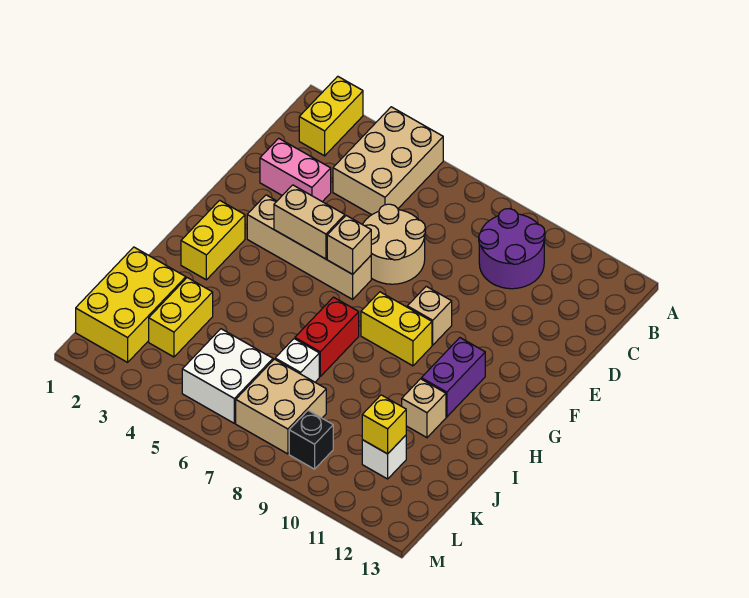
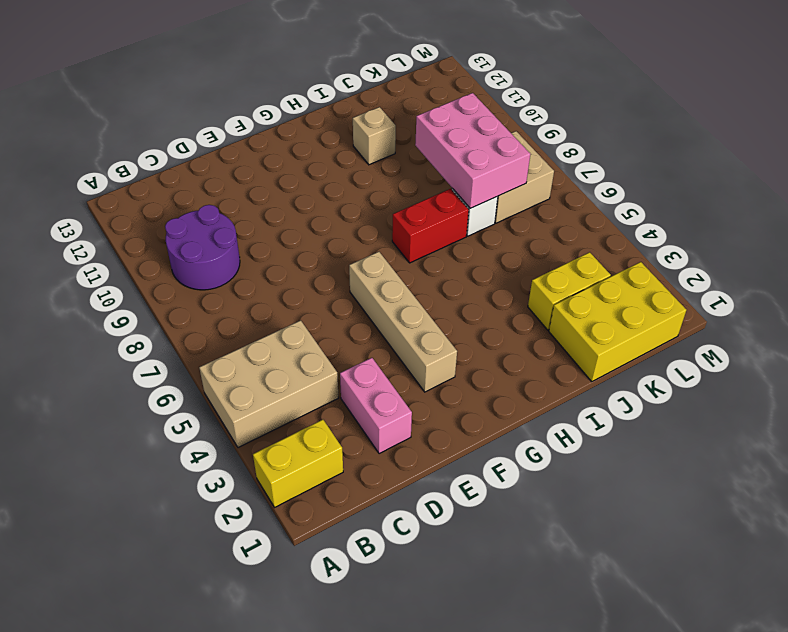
pink brick J7:K9 level 2 -> none
none -> tan round brick D6:E7 level 1
none -> tan brick F9 level 1
none -> yellow brick G2:H2 level 1

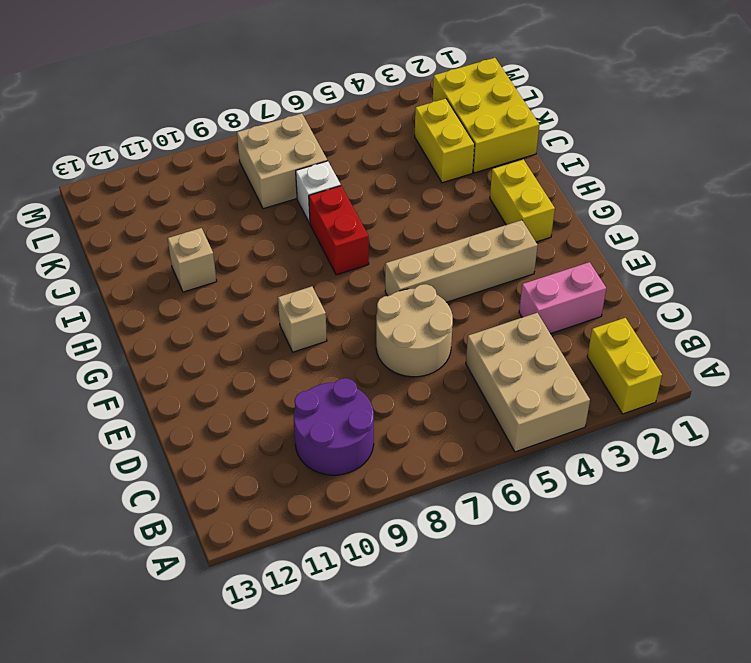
none -> yellow brick G8:G9 level 1
none -> purple brick G11:H11 level 1
none -> white brick K5:L6 level 1

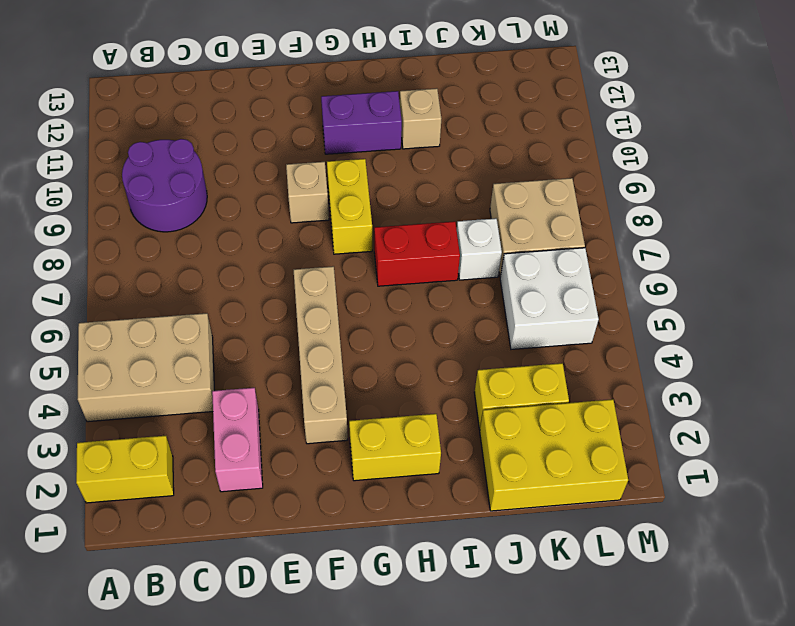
none -> tan round brick D6:E7 level 1
none -> white brick K11 level 1
none -> black brick L9 level 1

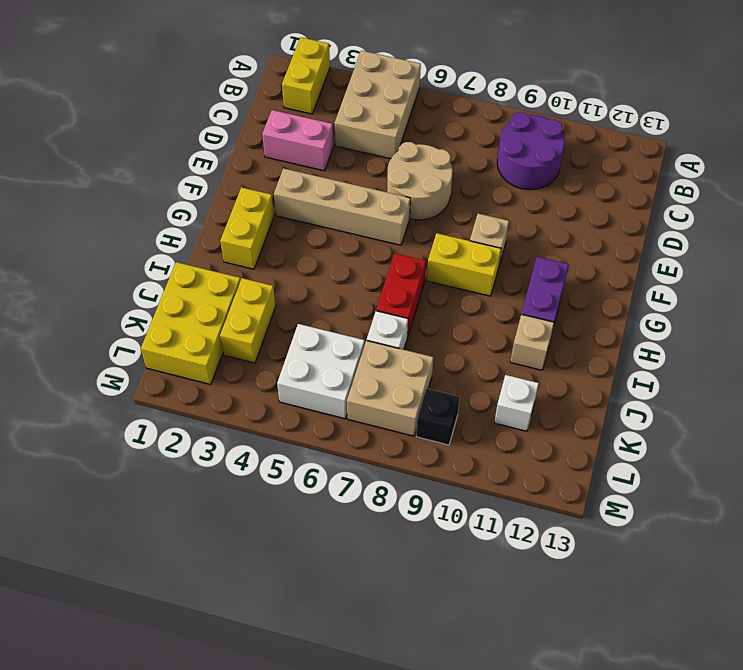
none -> tan brick F4:F5 level 2
none -> tan brick F6 level 2
none -> yellow brick K11 level 2

